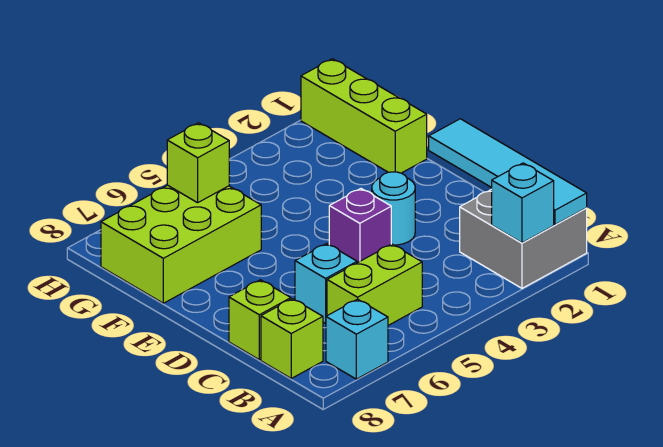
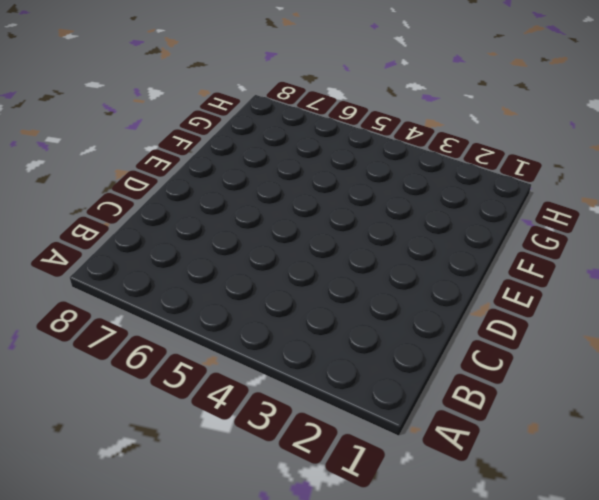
none -> grey brick A1:B2 level 1
none -> cyan brick A7 level 1
none -> lime brick B5:B6 level 1

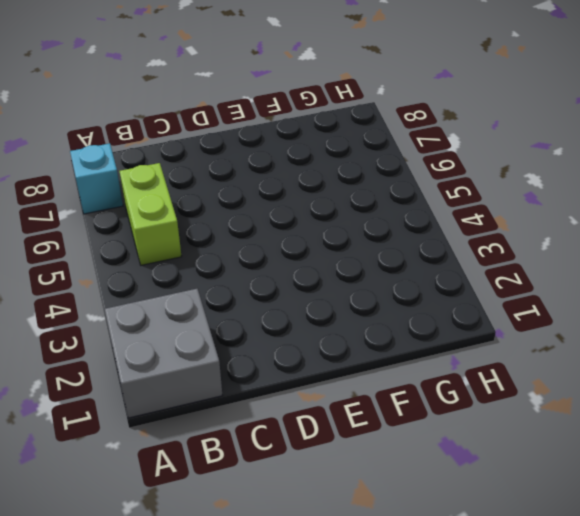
none -> lime brick B8 level 1
none -> cyan brick C6 level 1
none -> lime brick C8 level 1

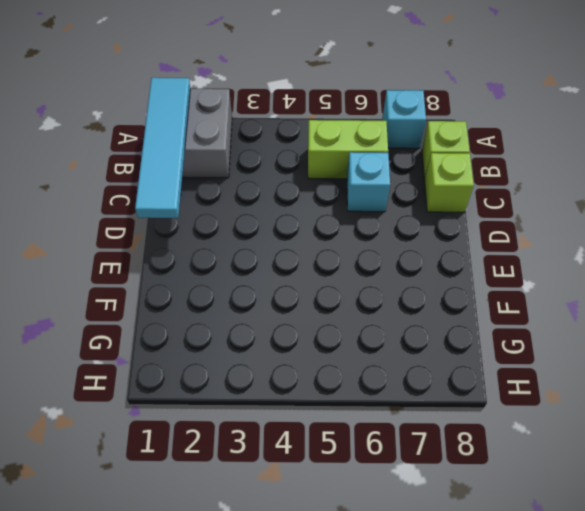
none -> cyan round brick D3 level 1
none -> purple brick D4 level 1
none -> lime brick F1:H1 level 1

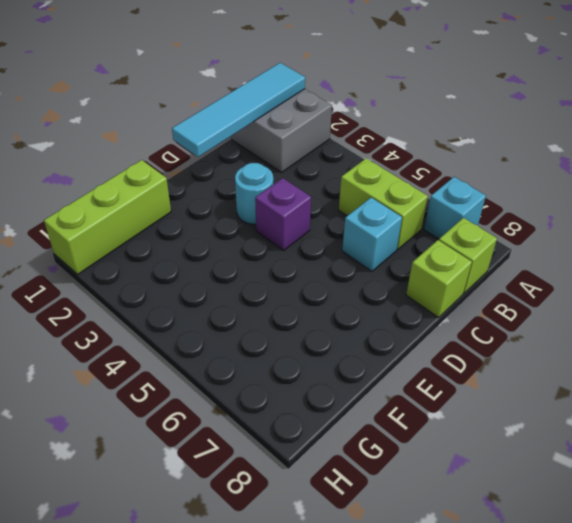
none -> lime brick F6:G8 level 1
none -> cyan brick A2 level 2
none -> lime brick G6 level 2

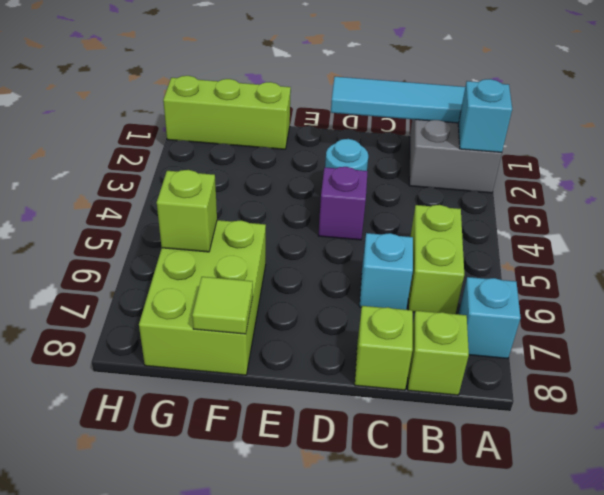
lime tile F8 level 2 -> none

